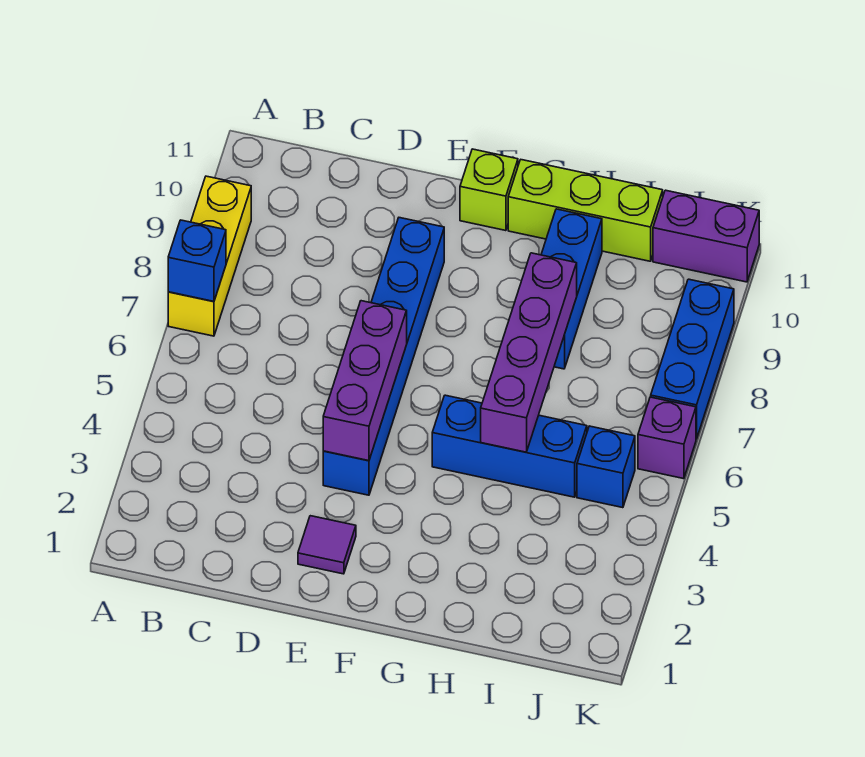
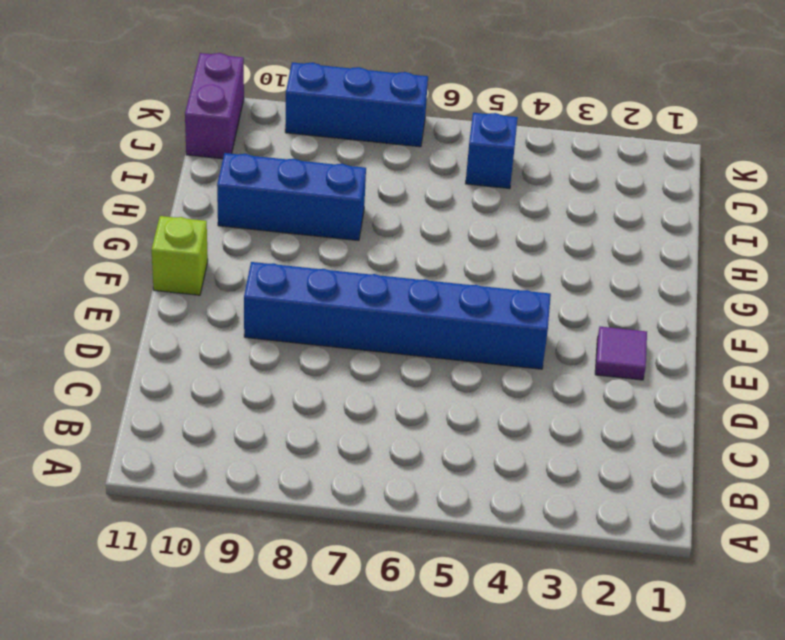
none -> yellow brick A7:A9 level 1
none -> blue brick G5:I5 level 1
none -> lime brick G11:I11 level 1

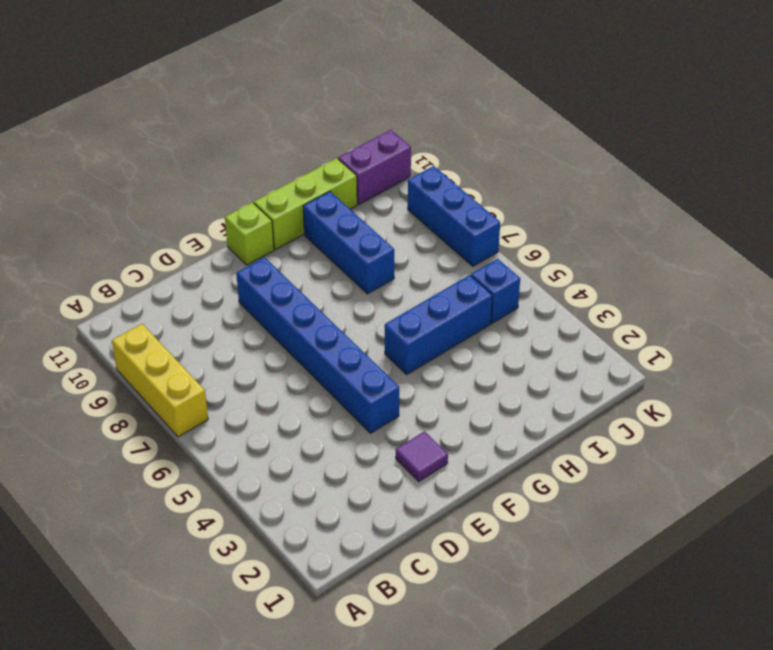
none -> purple brick K6 level 1
none -> blue brick A7 level 2
none -> purple brick E4:E6 level 2

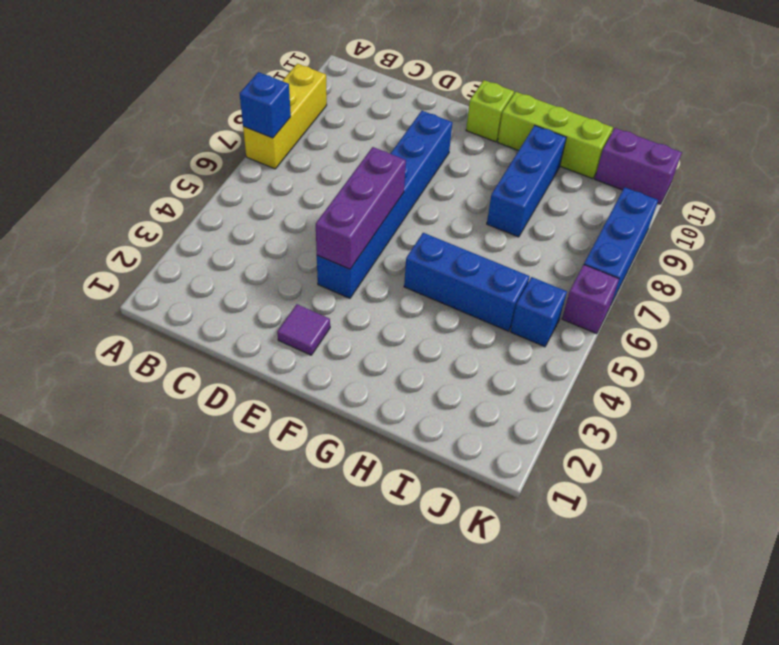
none -> purple brick H5:H8 level 2

